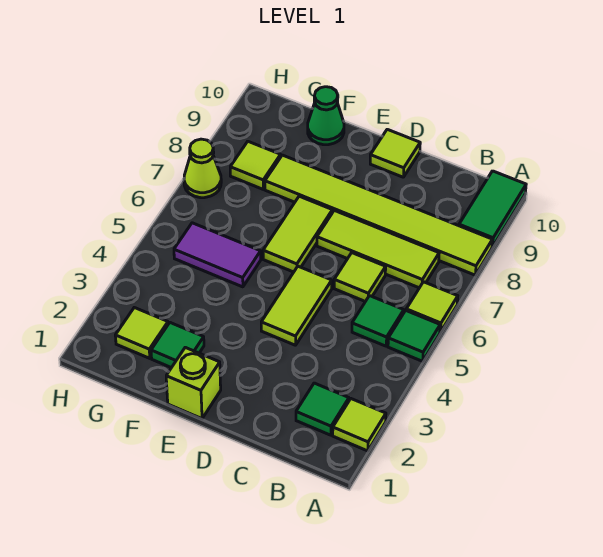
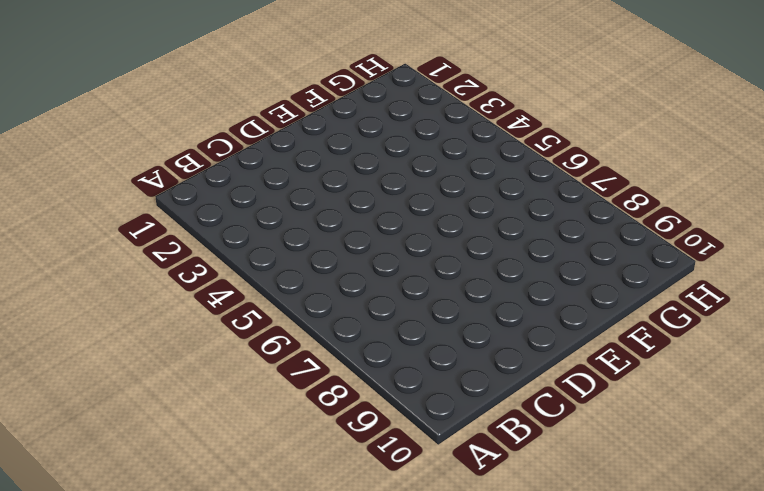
none -> lime tile A2 level 1
none -> green tile A5 level 1
none -> lime tile A6 level 1

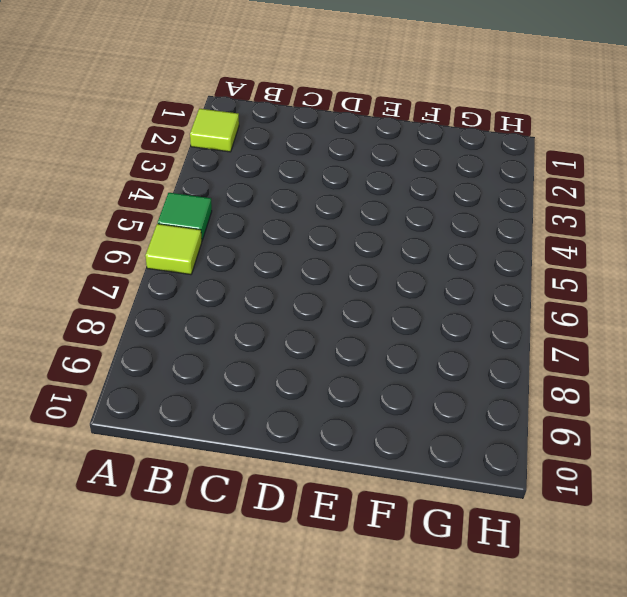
none -> lime tile A8:F8 level 1
none -> green tile A9:A10 level 1
none -> green tile B2 level 1

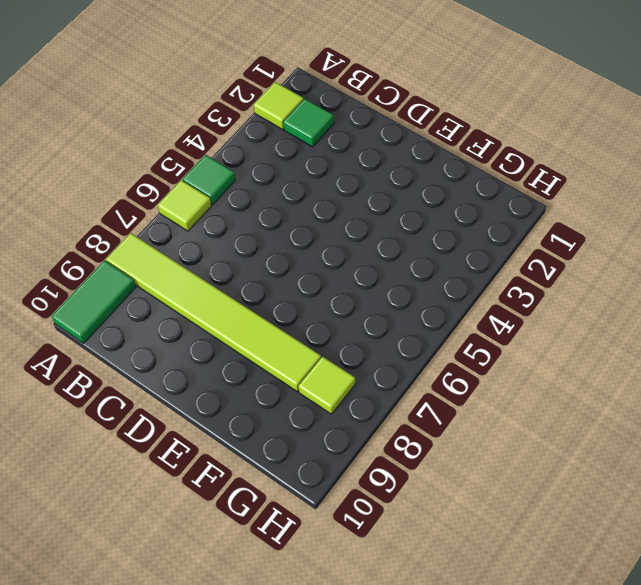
none -> green tile B5 level 1
none -> lime tile B7:D7 level 1
none -> lime tile C6 level 1

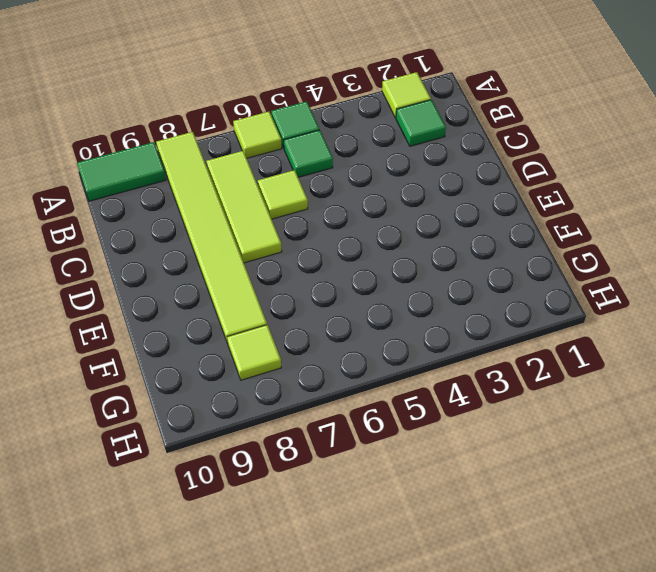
none -> lime tile D4:D5 level 1
none -> lime tile D10 level 1
none -> lime brick E1 level 1

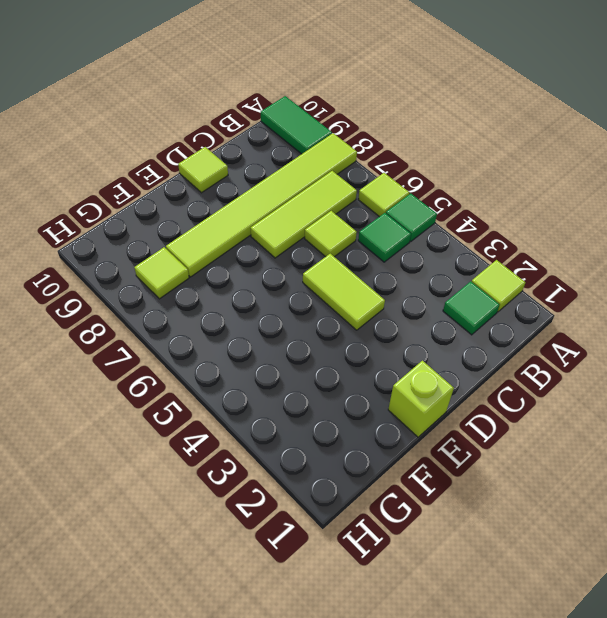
none -> lime tile E6:E7 level 1
none -> green tile F2 level 1
none -> purple tile F5:G5 level 1

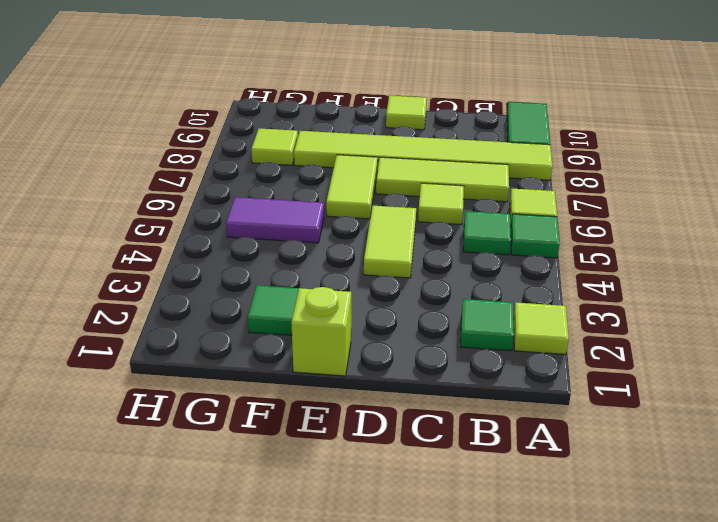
none -> green cone F10 level 1
none -> lime tile G2 level 1
none -> lime cone H7 level 1

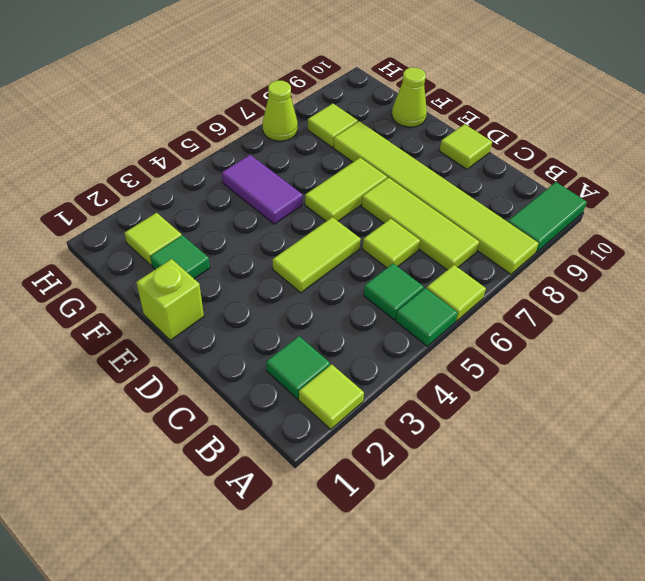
lime cone F10 level 1 -> green cone F10 level 1

